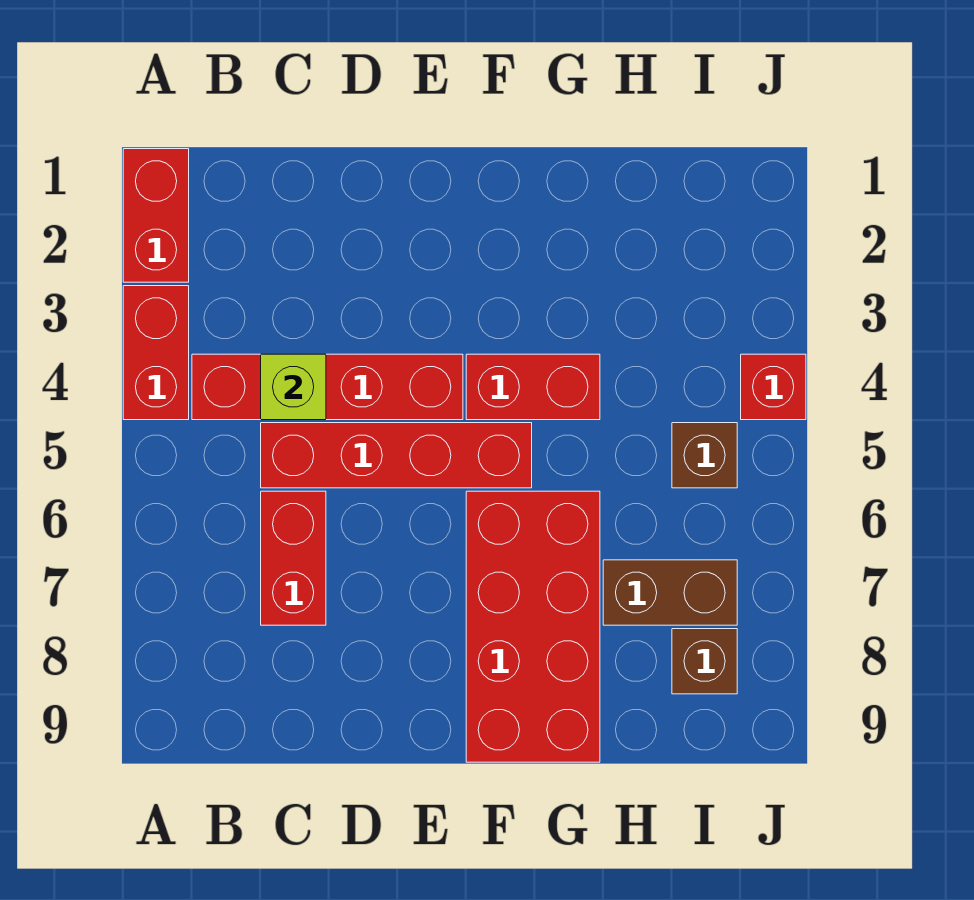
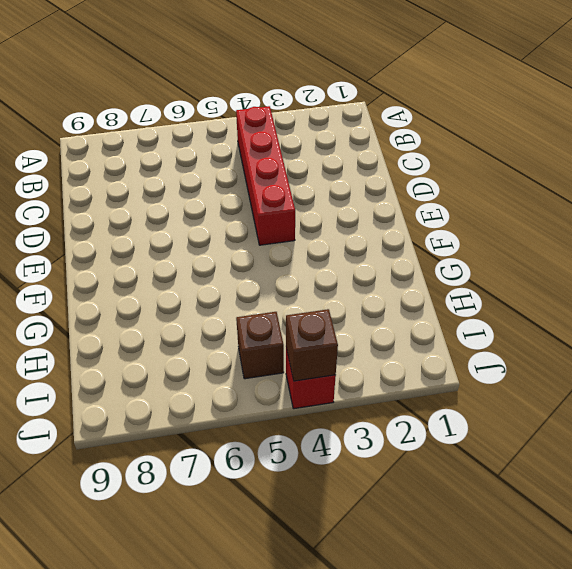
brown brick J4 level 2 -> brown brick I8 level 1
none -> red brick A1:A2 level 1
none -> red brick A3:A4 level 1
none -> red brick C5:F5 level 1

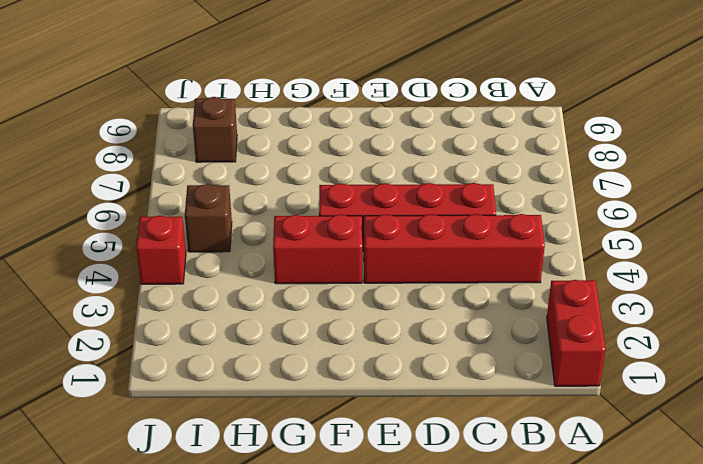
none -> red brick A3:A4 level 1
none -> red brick C6:C7 level 1
none -> red brick F6:G9 level 1

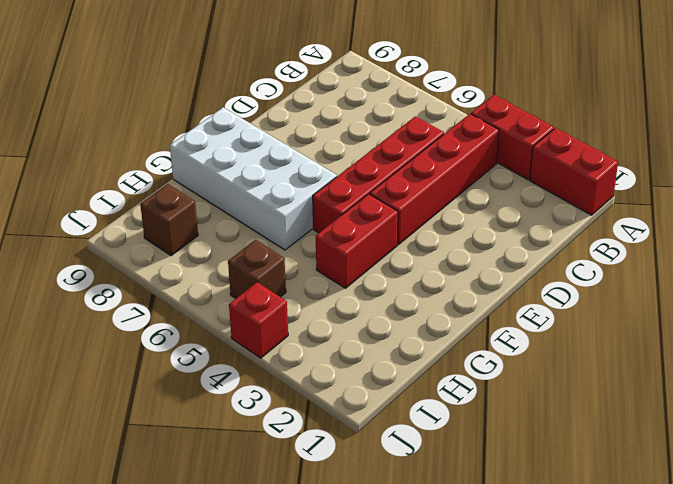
white brick F6:G9 level 1 -> red brick F6:G9 level 1
none -> red brick C6:C7 level 1
none -> brown brick H7:I7 level 1
none -> lime brick C4 level 2

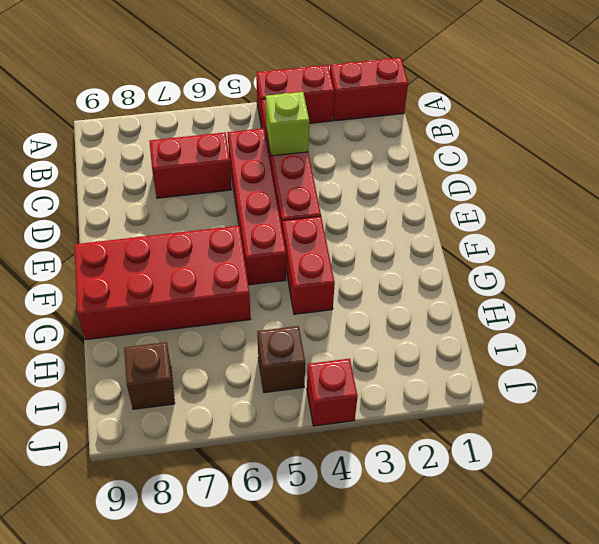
none -> brown brick H7:I7 level 1

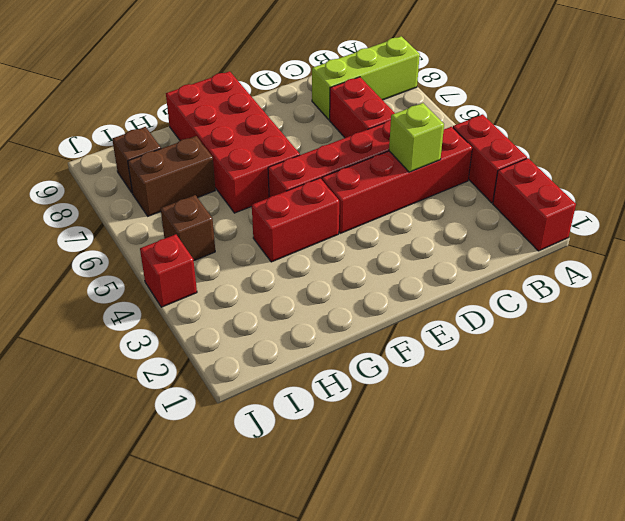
lime brick A8:C8 level 1 -> none

